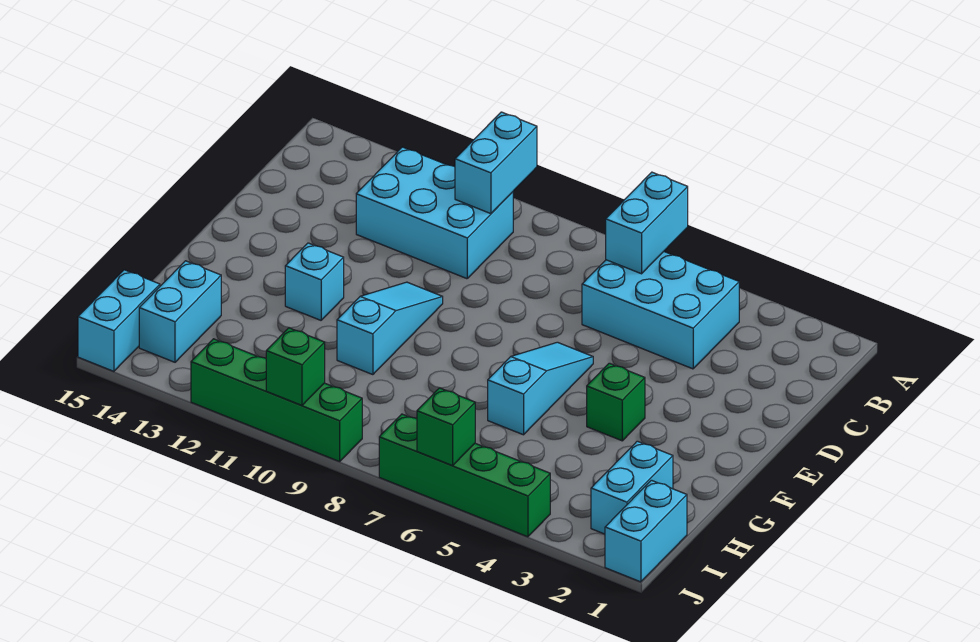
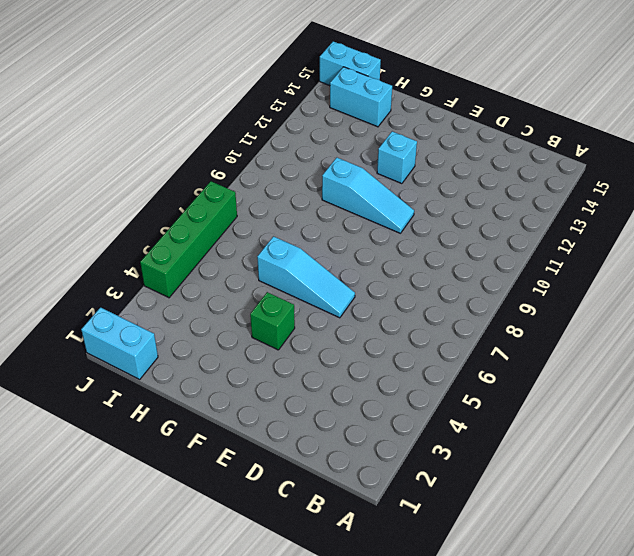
none -> cyan brick B4:C6 level 1
none -> cyan brick B10:C12 level 1
none -> cyan brick H2:I2 level 1

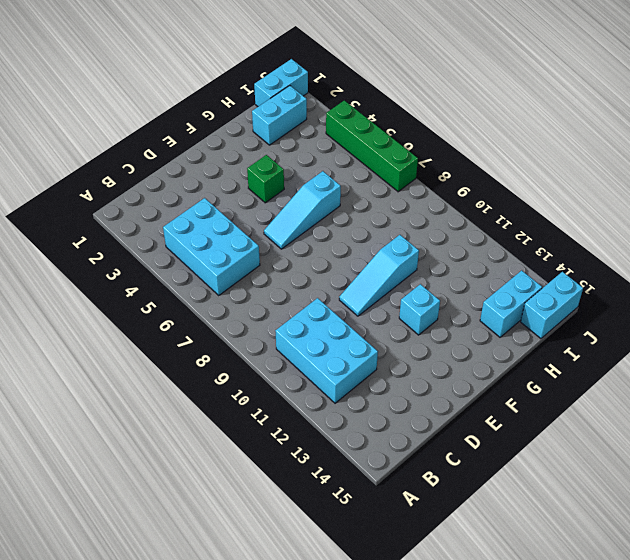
none -> green brick J9:J12 level 1
none -> cyan brick A6:B6 level 2
none -> cyan brick A10:B10 level 2

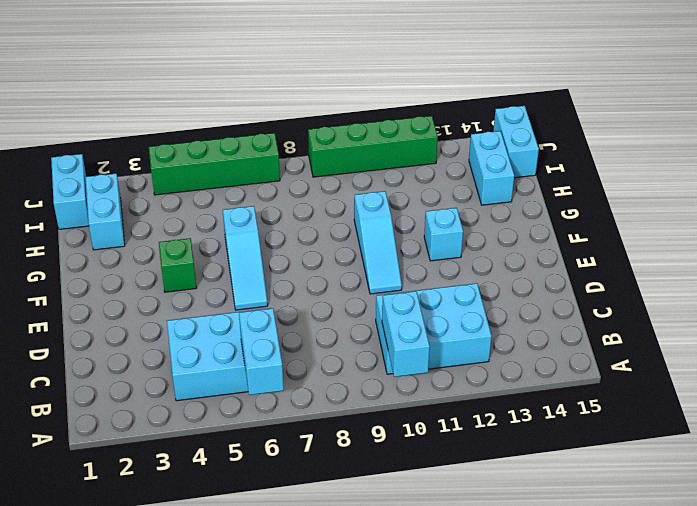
none -> green brick J6 level 2
none -> green brick J10 level 2

